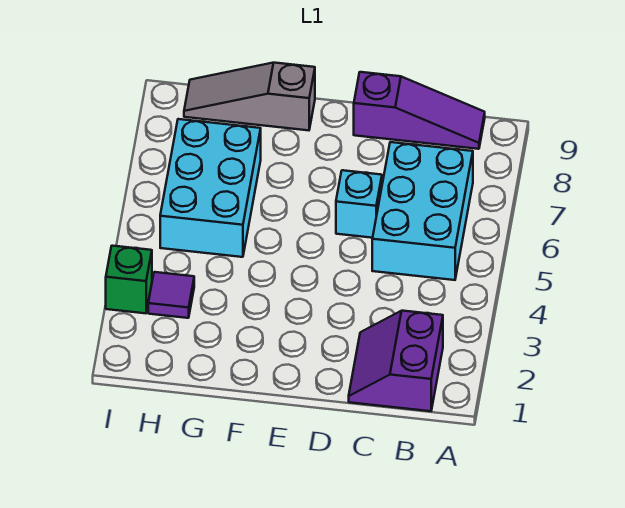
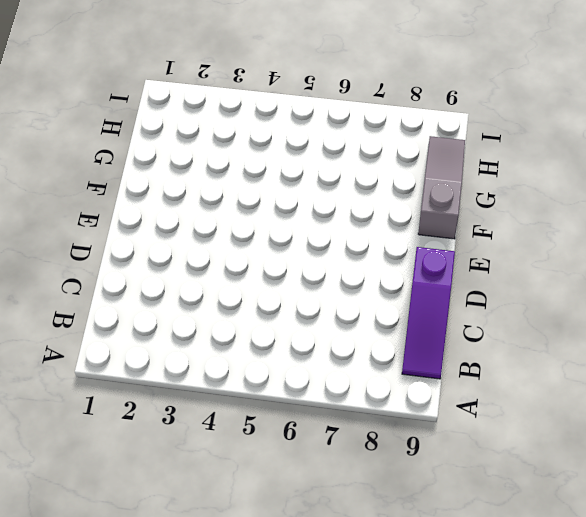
none -> purple slope B1:C2 level 1 top B
none -> cyan brick B5:C7 level 1

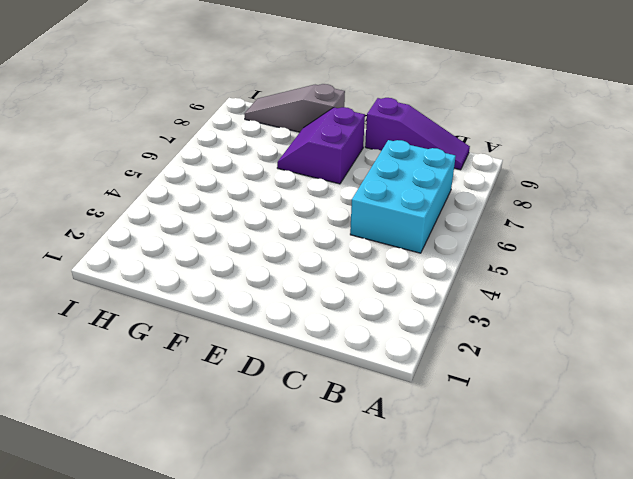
purple slope E7:F8 level 1 top E -> purple slope B1:C2 level 1 top B
none -> cyan brick D6 level 1
none -> cyan brick G5:H7 level 1

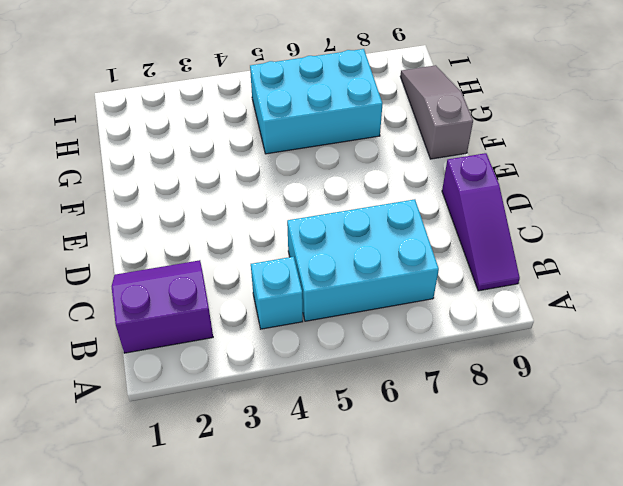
cyan brick B4 level 1 -> cyan brick D6 level 1
none -> purple tile H3 level 1
none -> green brick I3 level 1

